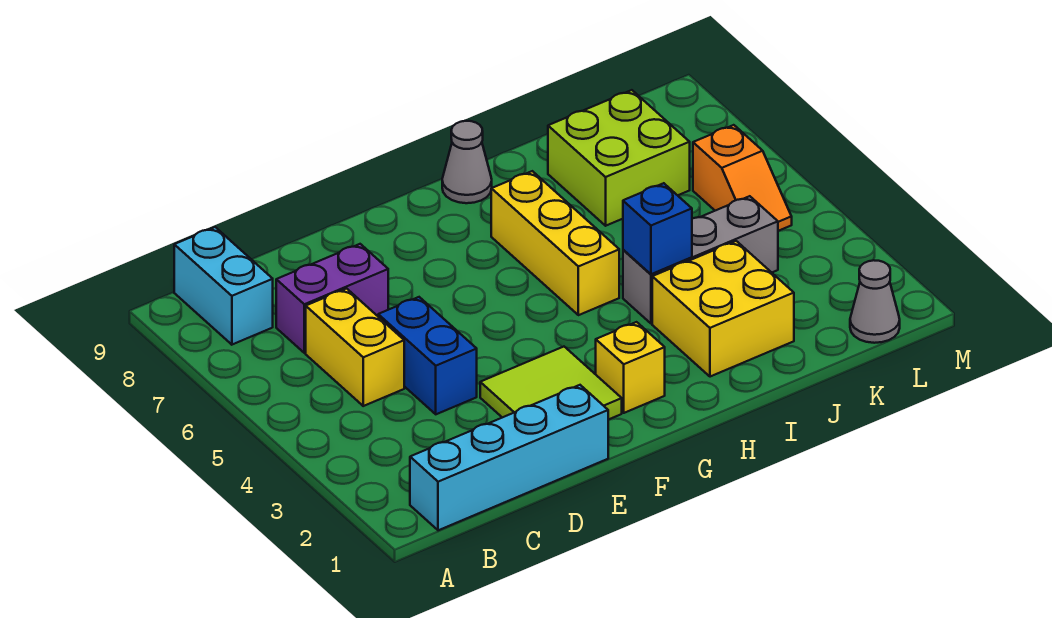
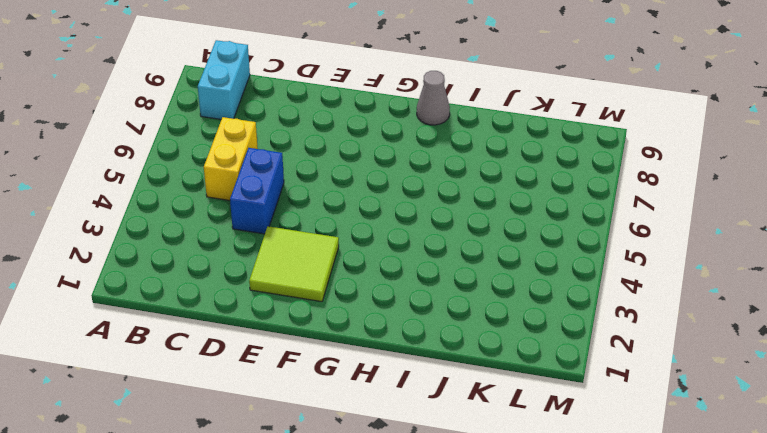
none -> cyan brick B1:E1 level 1
none -> purple brick C7:D7 level 1
none -> yellow brick G2 level 1

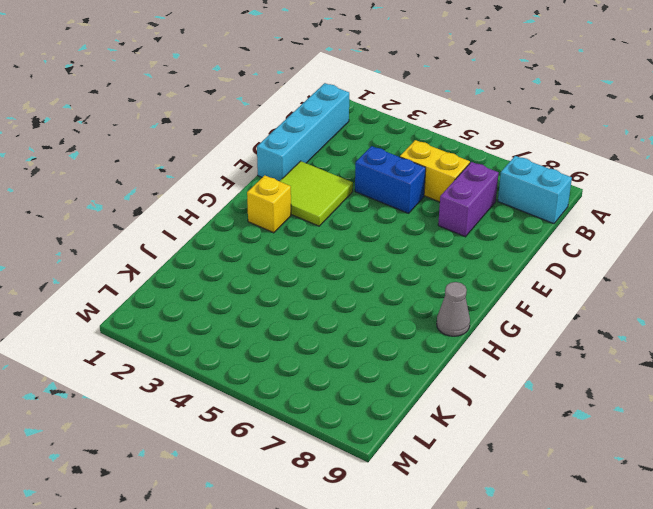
none -> yellow brick H5:H7 level 1
none -> yellow brick I2:J3 level 1
none -> grey brick I4:K4 level 1

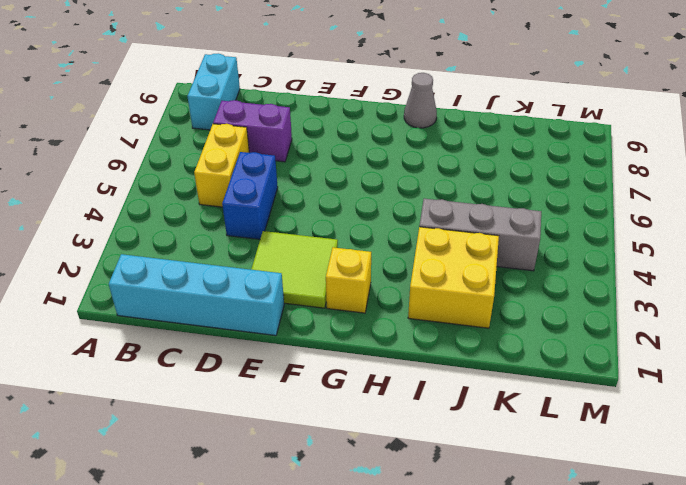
none -> yellow brick H5:H7 level 1
none -> lime brick J7:K8 level 1
none -> grey cone L1 level 1

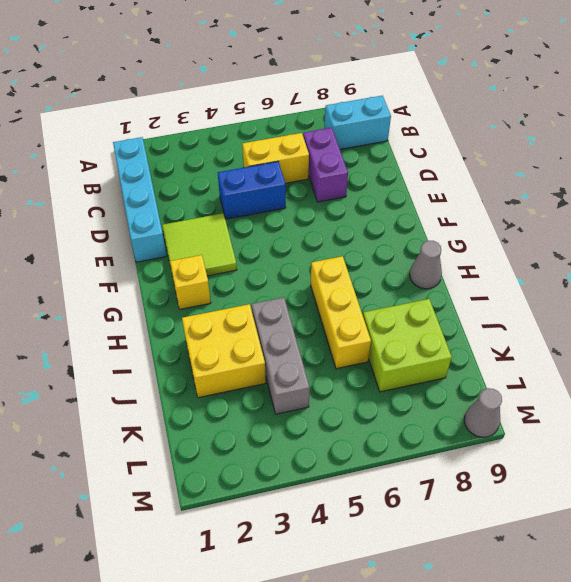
yellow brick H6:J6 level 1 -> yellow brick H5:H7 level 1
grey cone M9 level 1 -> grey cone L1 level 1
none -> orange slope L5:L6 level 1 top 6
none -> blue brick I4 level 2

